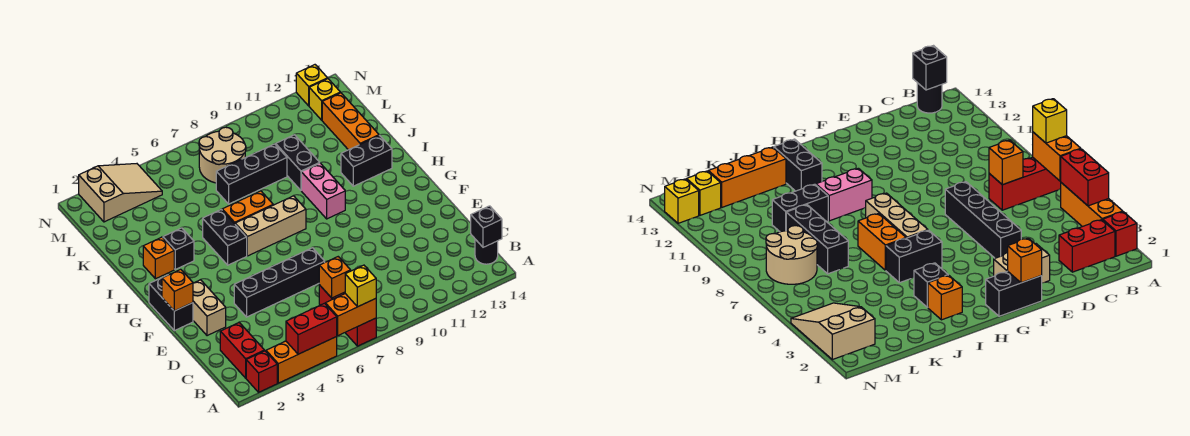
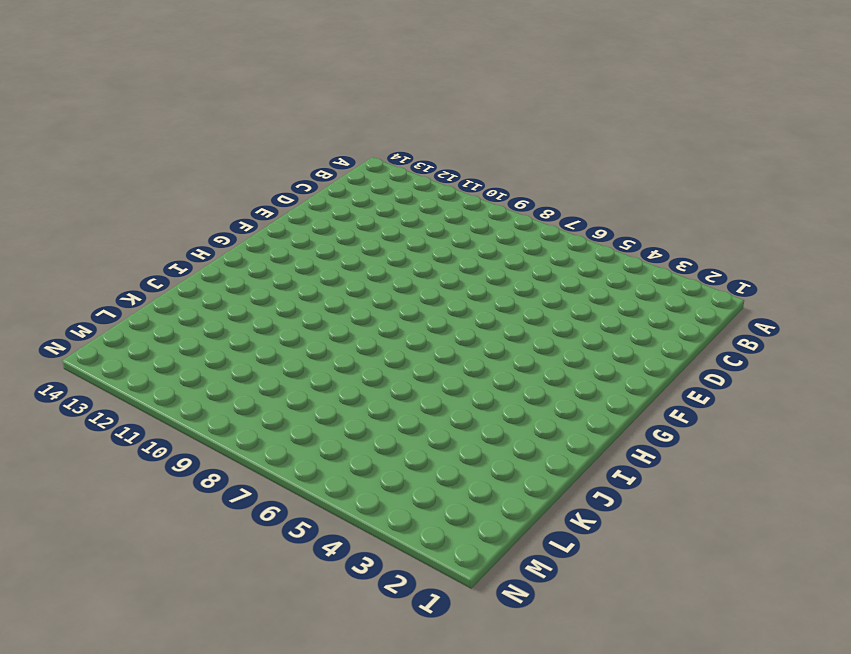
none -> red brick A2 level 1
none -> orange brick A3:A5 level 1
none -> red brick A7:C7 level 1

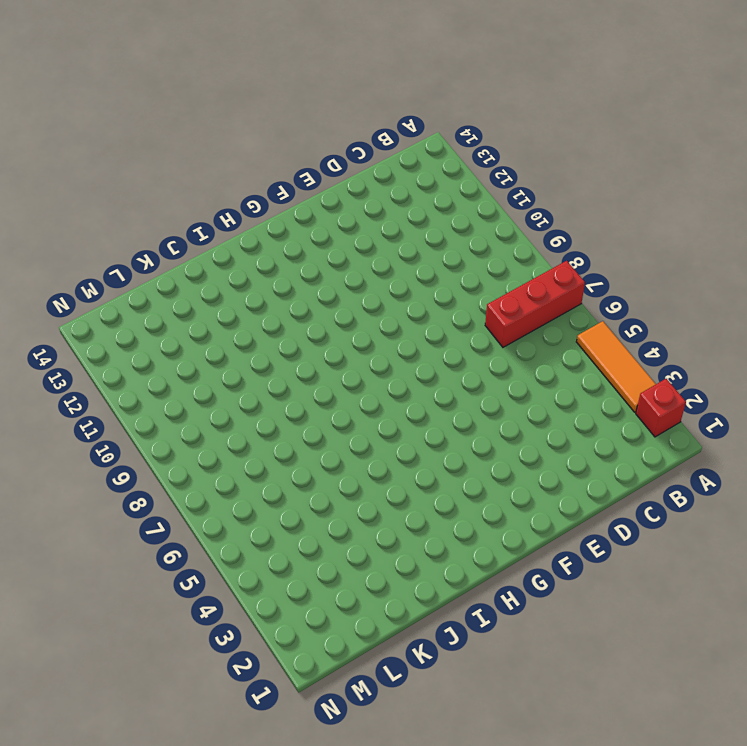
orange tile A3:A5 level 1 -> orange brick A3:A5 level 1
none -> red brick B2:C2 level 1
none -> black round brick B14 level 1
none -> tan brick E2:F2 level 1

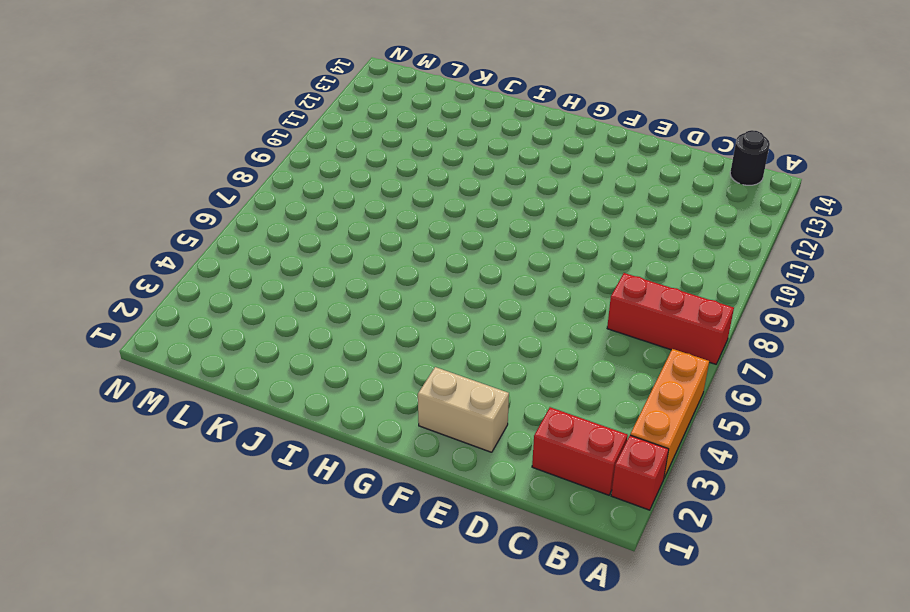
none -> black brick E4:E7 level 1
none -> black brick F1:G1 level 1
none -> black brick H5:I5 level 1

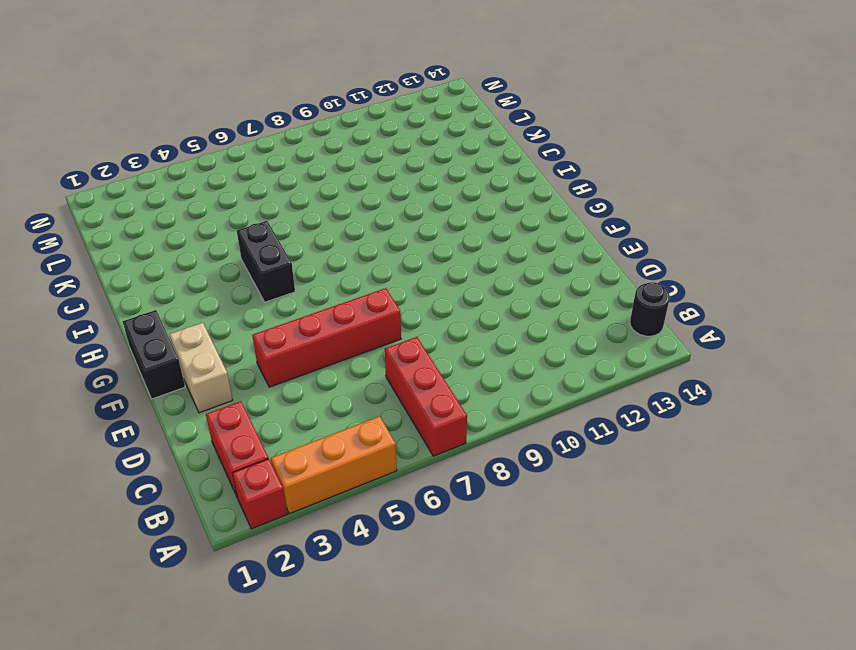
red brick E4:E7 level 1 -> black brick E4:E7 level 1
none -> tan brick H6:H8 level 1
none -> pink brick H10:I10 level 1
none -> orange brick I2 level 1

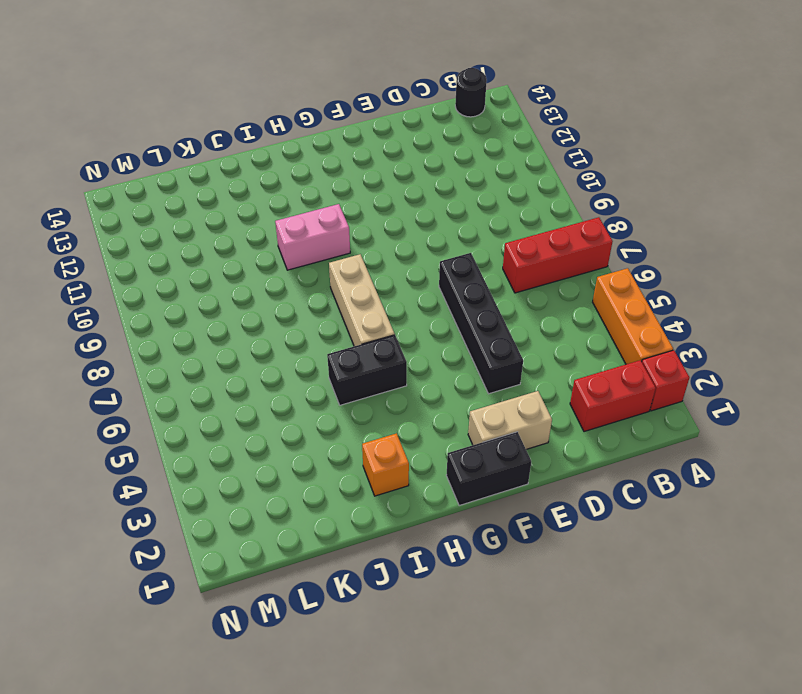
none -> black brick I3 level 1
none -> orange brick I6:I7 level 1
none -> black brick I12:I13 level 1

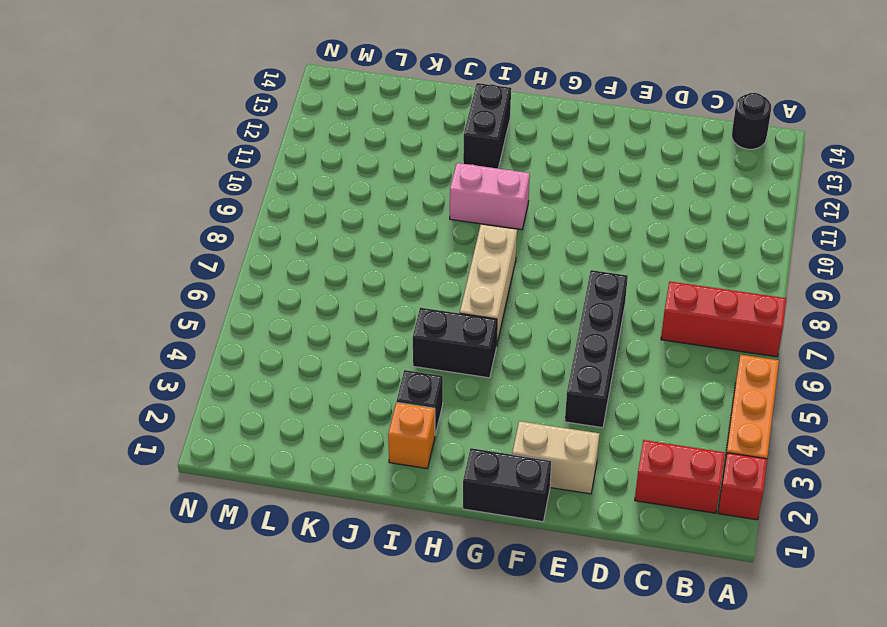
none -> orange brick I6:I7 level 1
none -> black brick J10:K10 level 1
none -> orange brick J13:L13 level 1

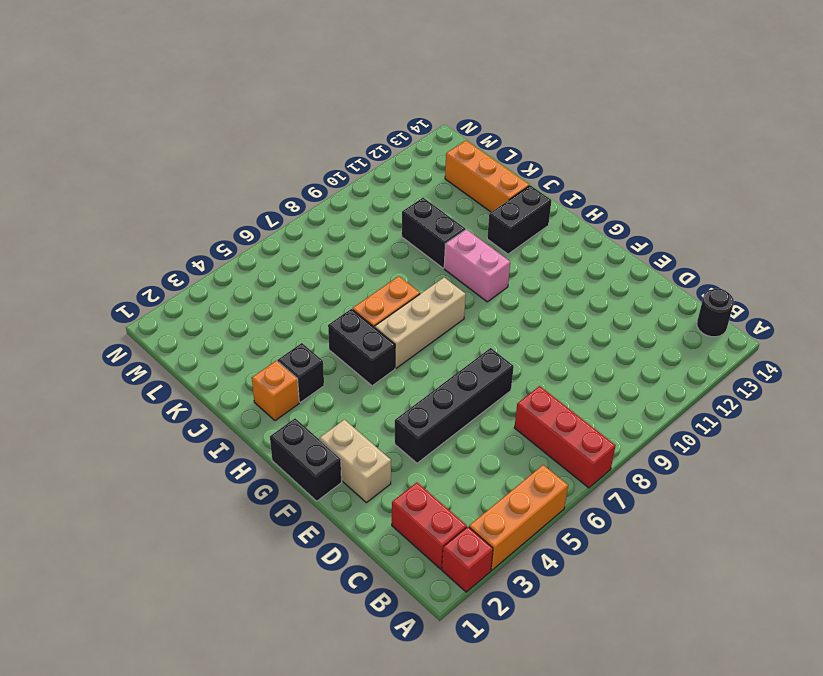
none -> black brick K7:K9 level 1
none -> tan round brick L7:M8 level 1
none -> tan slope M2:N4 level 1 top 2

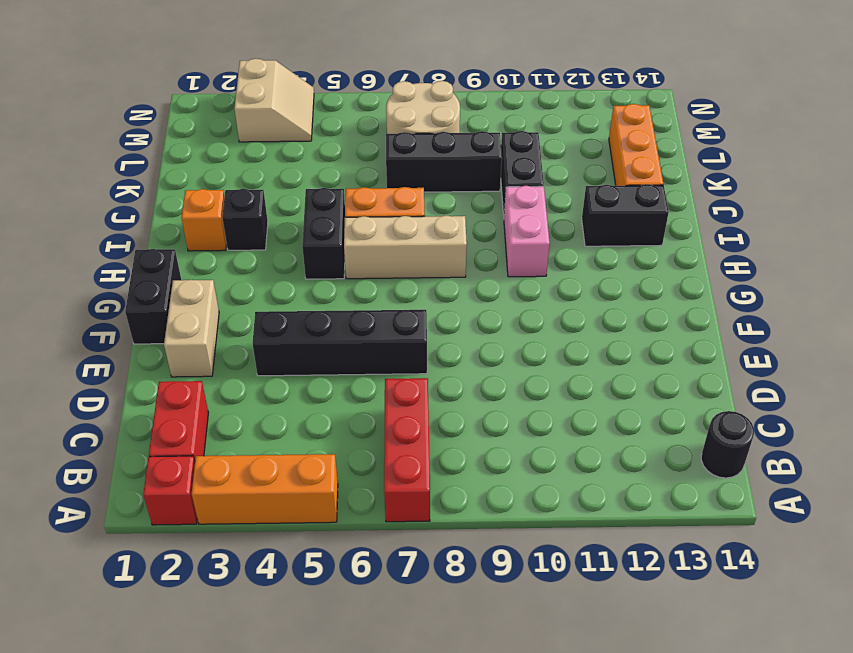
tan slope M3:N4 level 1 top 3 -> tan slope M2:N4 level 1 top 2
none -> yellow brick M13 level 1
none -> yellow brick N13 level 1
none -> red brick A4:A5 level 2

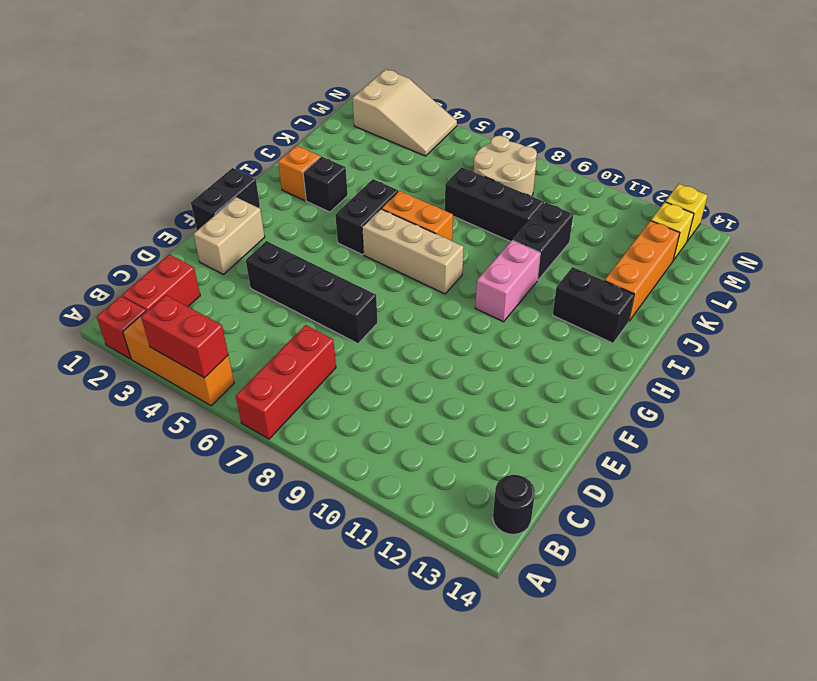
none -> orange brick A6:A7 level 2
none -> black brick B14 level 2
none -> orange brick C7 level 2

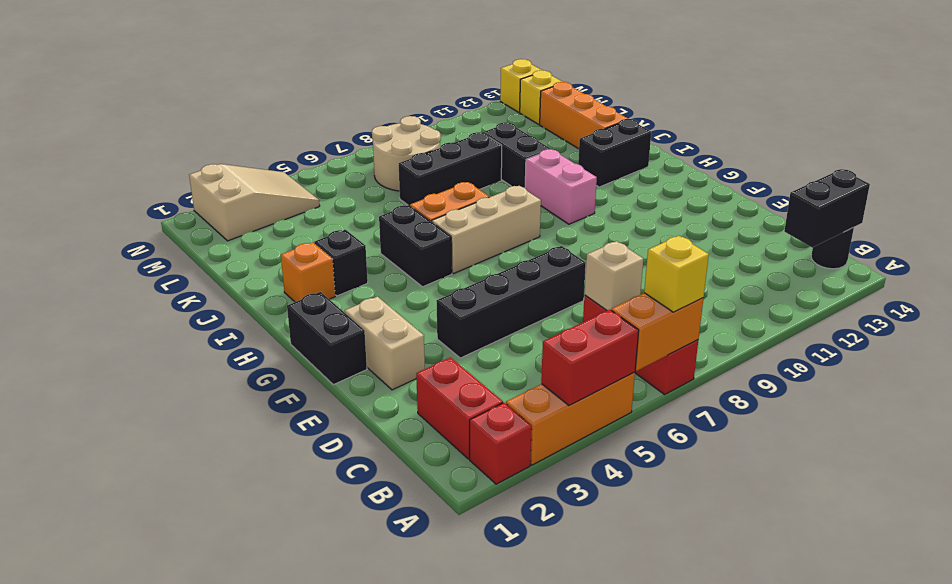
black brick B13:B14 level 2 -> black brick B14 level 2
tan brick C7 level 2 -> orange brick C7 level 2
none -> orange brick F1 level 2

